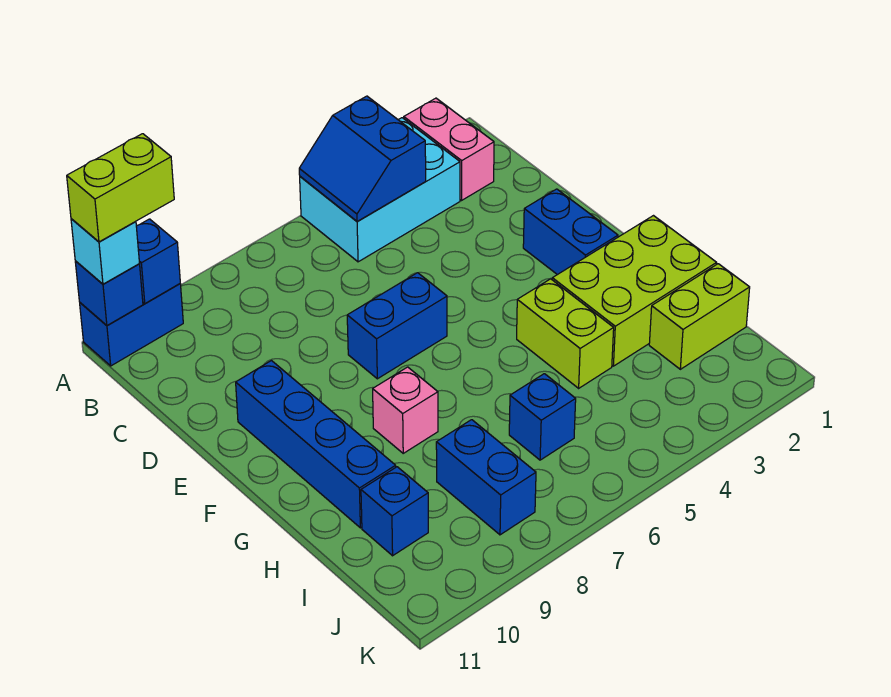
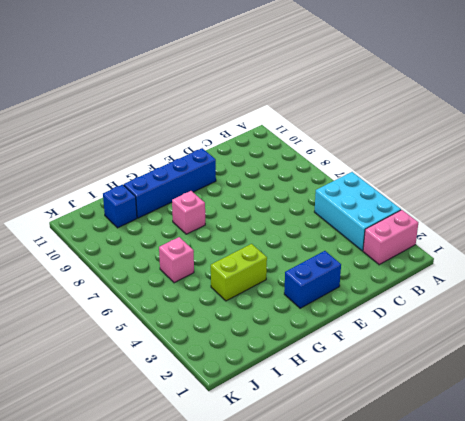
pink brick I6 level 1 -> blue brick I6 level 1
none -> blue brick A10:A11 level 1
none -> blue brick E6:E7 level 1
none -> lime brick G1:H3 level 1

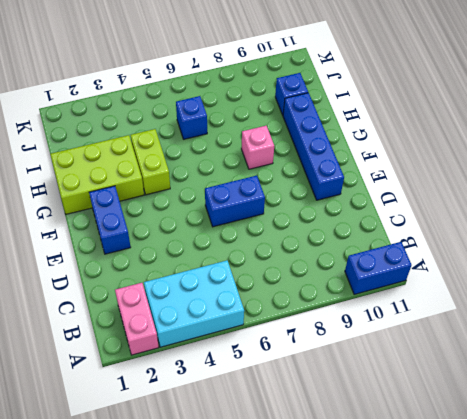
none -> lime brick I1:I2 level 1
none -> blue brick I8:J8 level 1
none -> blue slope A4:B5 level 2 top 4

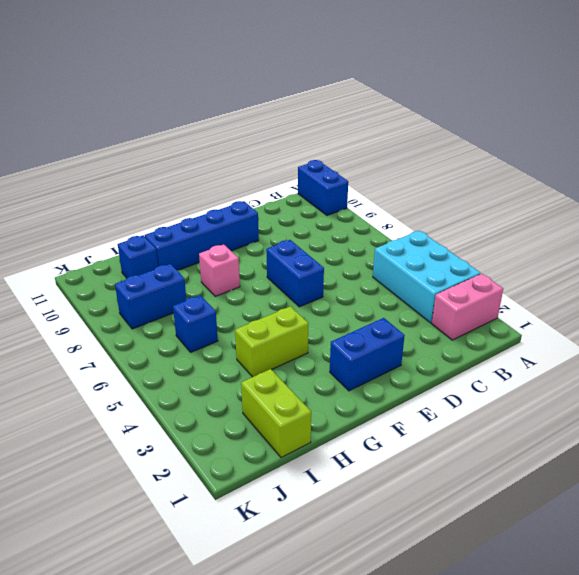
none -> lime brick G1:H3 level 1
none -> blue slope A4:B5 level 2 top 4
none -> blue brick A10 level 2

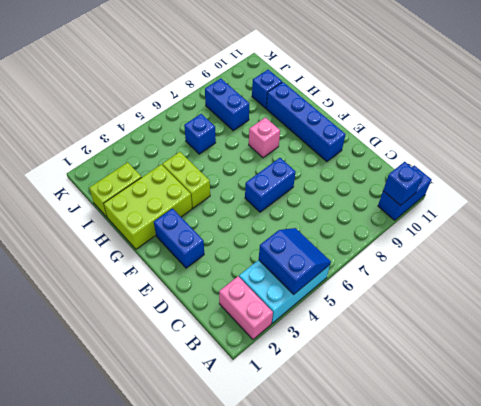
none -> blue brick A11 level 2
none -> cyan brick A11 level 3
none -> lime brick A10:A11 level 4

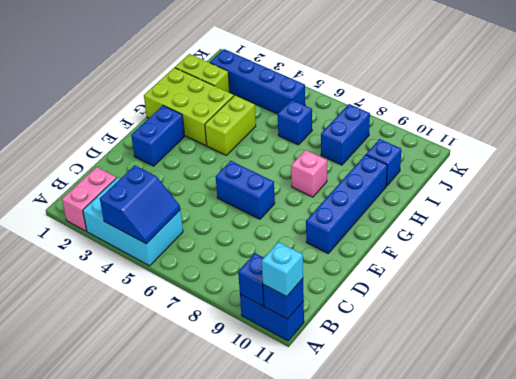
blue brick J2:J5 level 1 -> none
none -> lime brick A10:A11 level 4

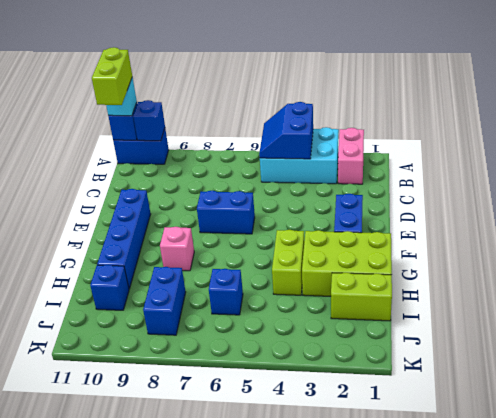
lime brick A11:B11 level 4 -> lime brick A10:A11 level 4

